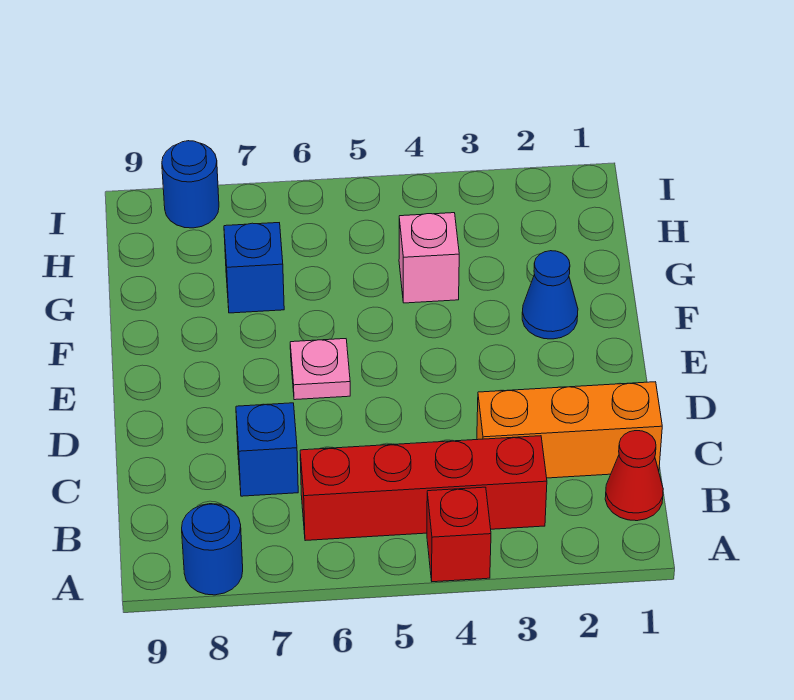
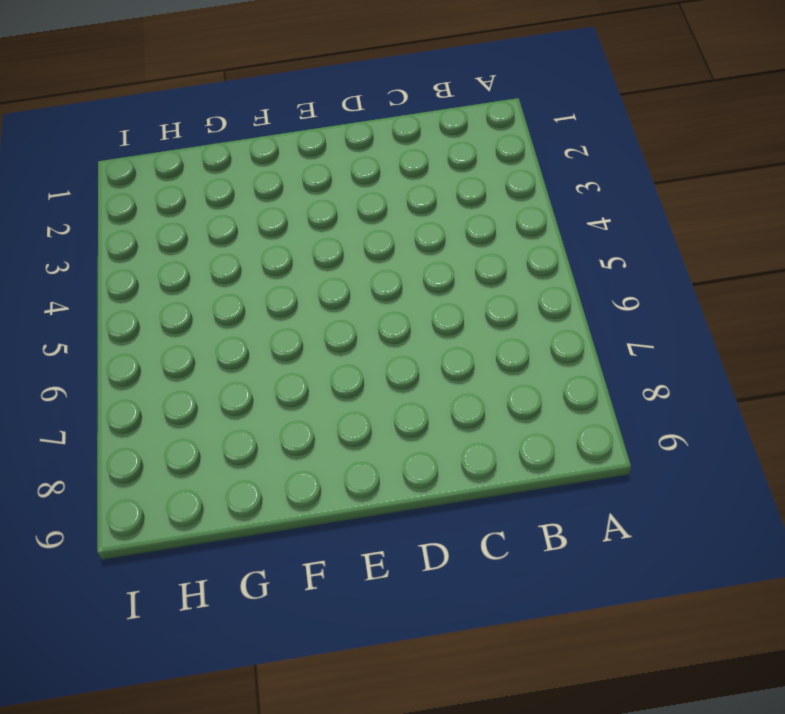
none -> red brick A4 level 1
none -> blue round brick A8 level 1

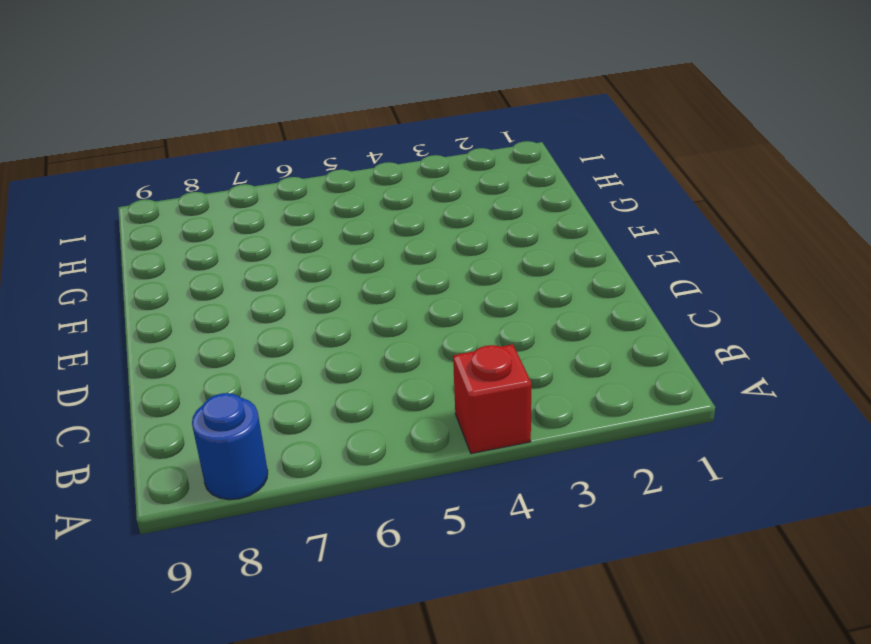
none -> red cone B1 level 1
none -> red brick B3:B6 level 1

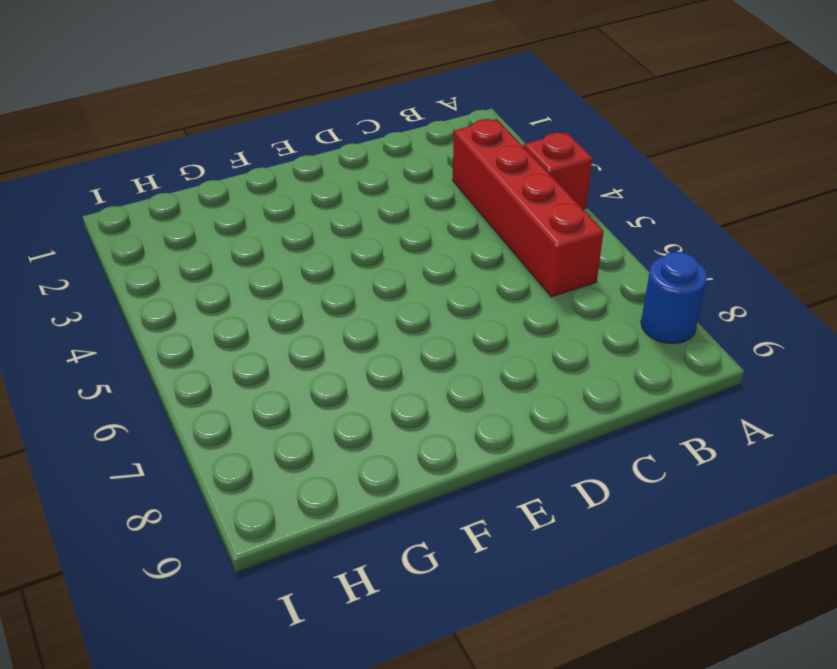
none -> red cone B1 level 1
none -> orange brick C1:C3 level 1

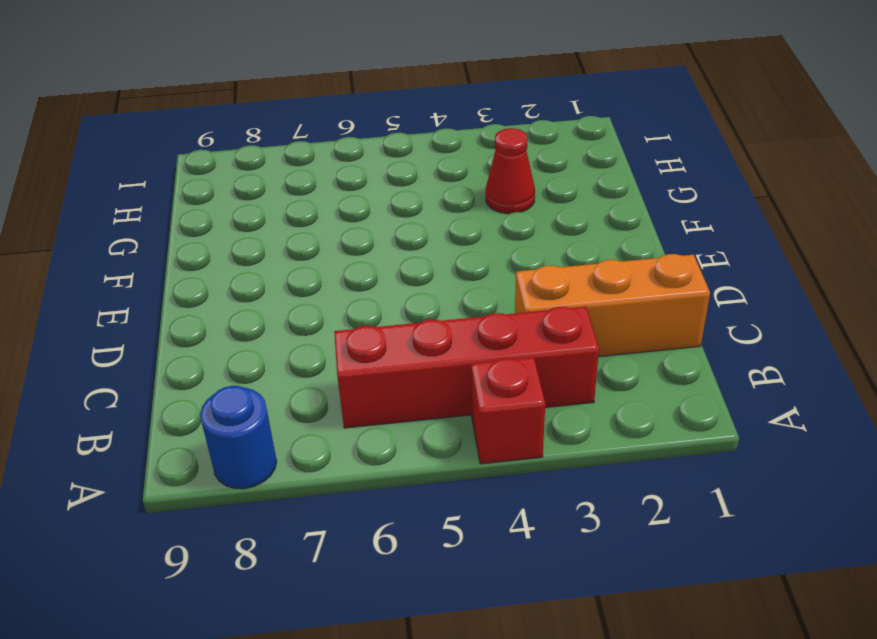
red cone G3 level 1 -> red cone B1 level 1
none -> blue brick C7 level 1
none -> pink plate E6 level 1

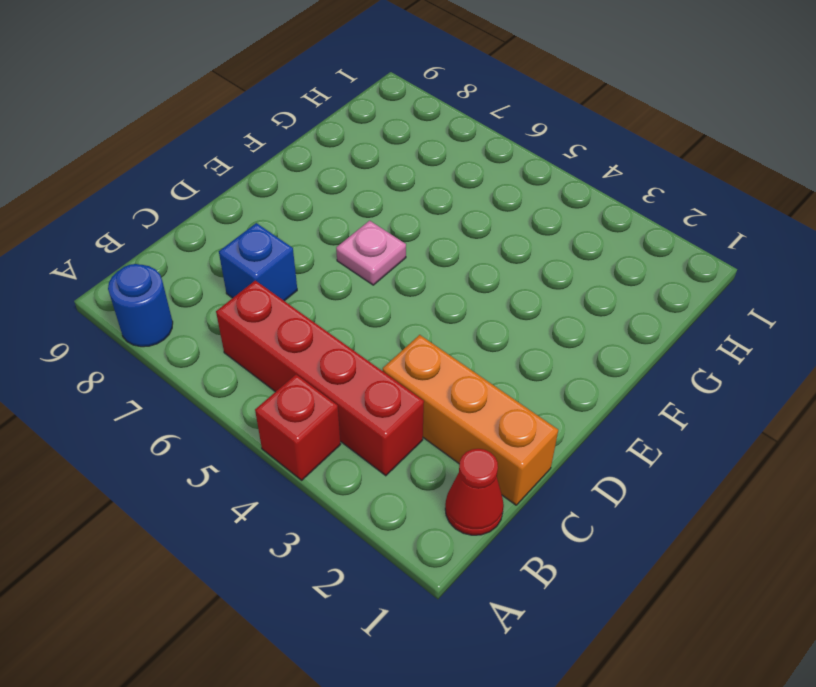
none -> blue cone F2 level 1
none -> pink brick G4 level 1

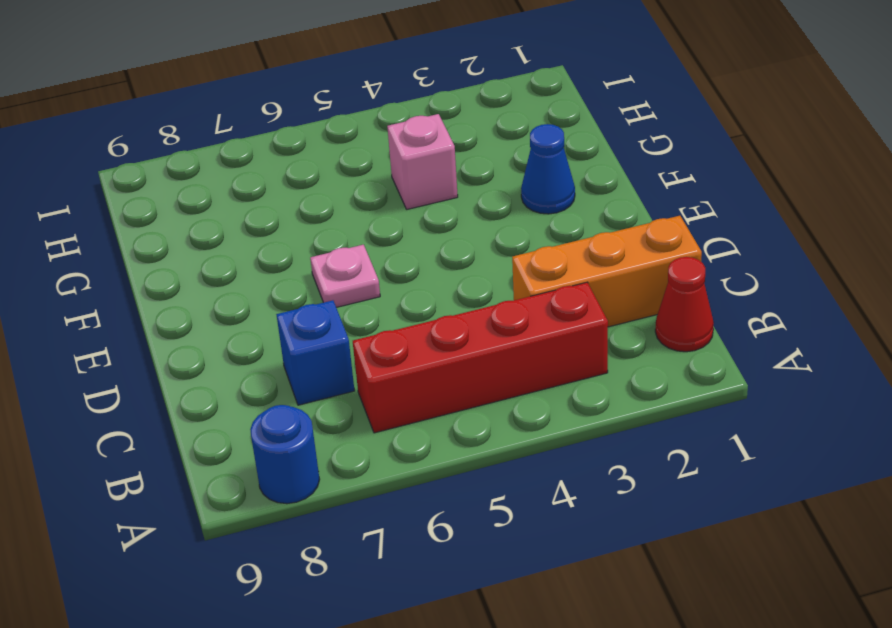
none -> red brick A4 level 1
none -> blue brick G7 level 1

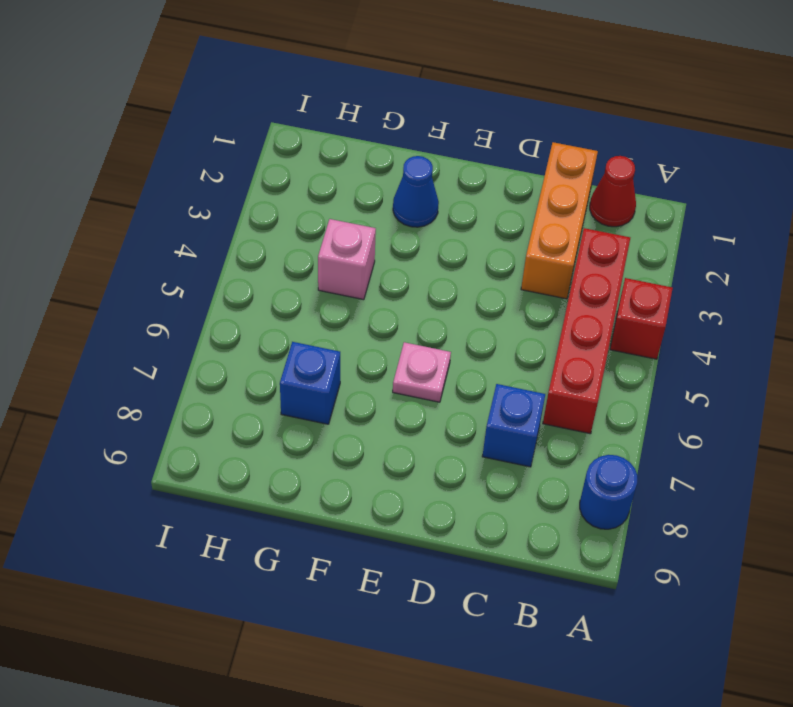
none -> blue round brick I8 level 1

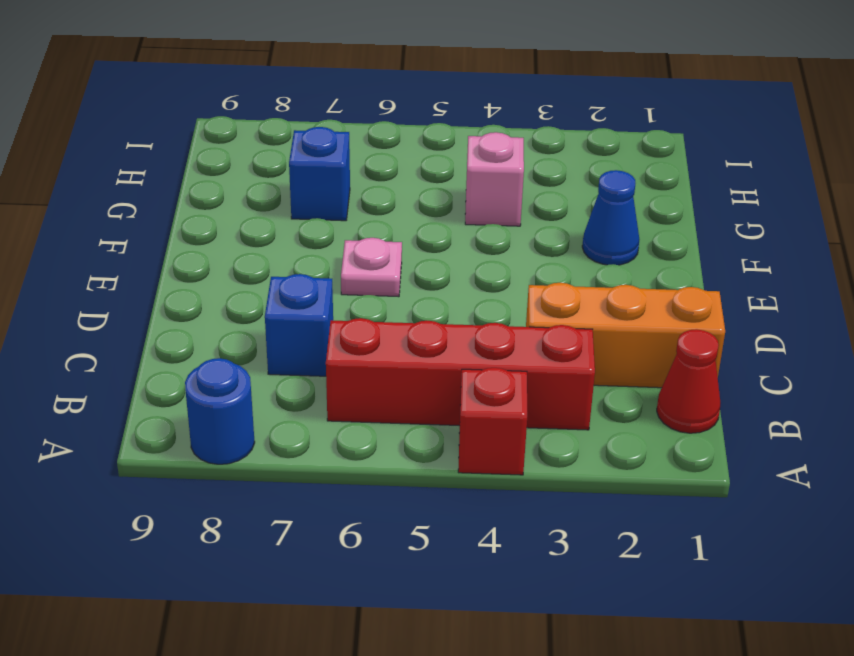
none -> blue round brick I8 level 1

